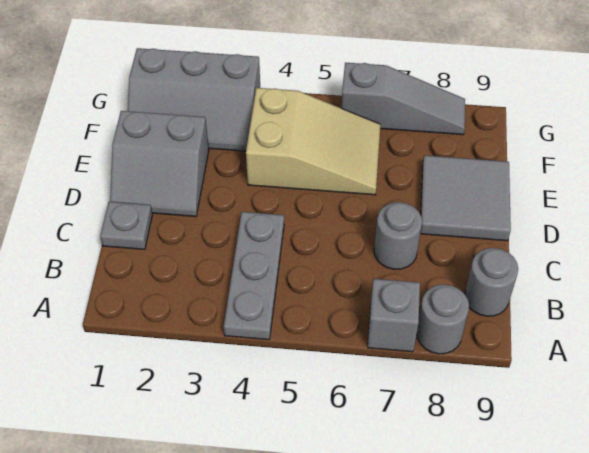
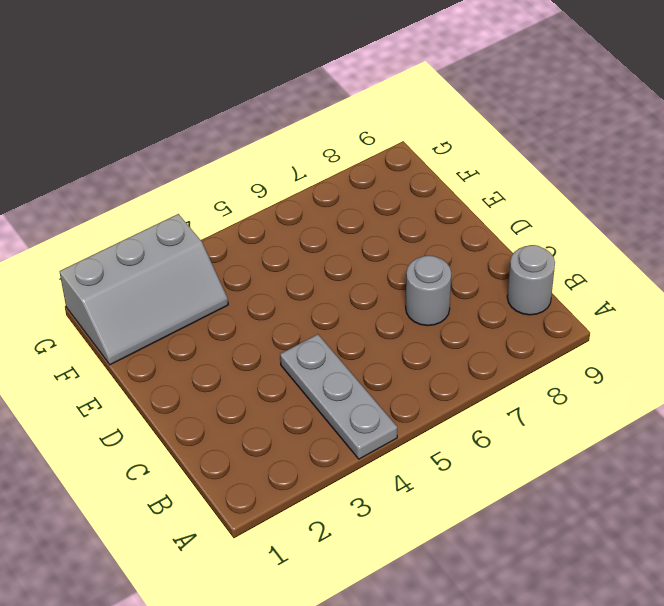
none -> grey brick A7 level 1
none -> grey round brick A8 level 1

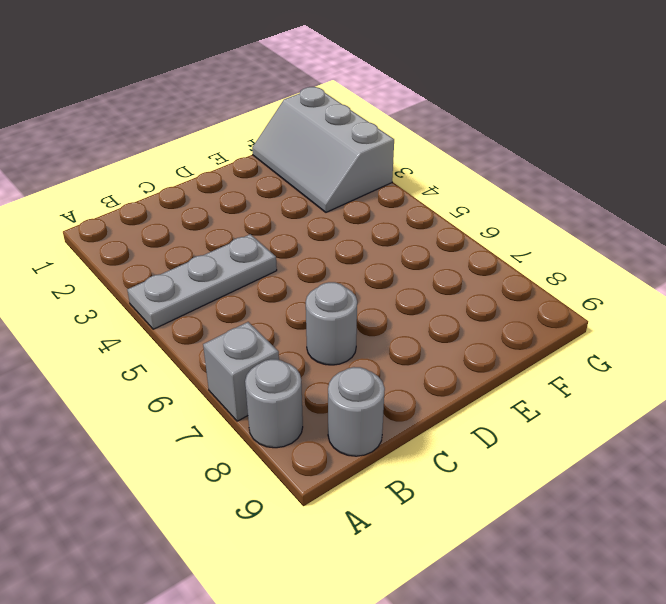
none -> grey plate C1 level 1
none -> grey slope D1:E2 level 1 top E

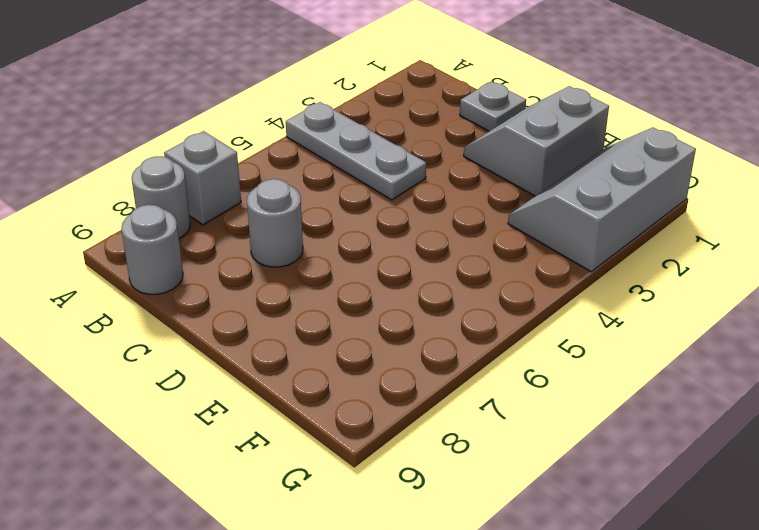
none -> grey tile D8:E9 level 1
none -> tan slope E4:F6 level 1 top 4

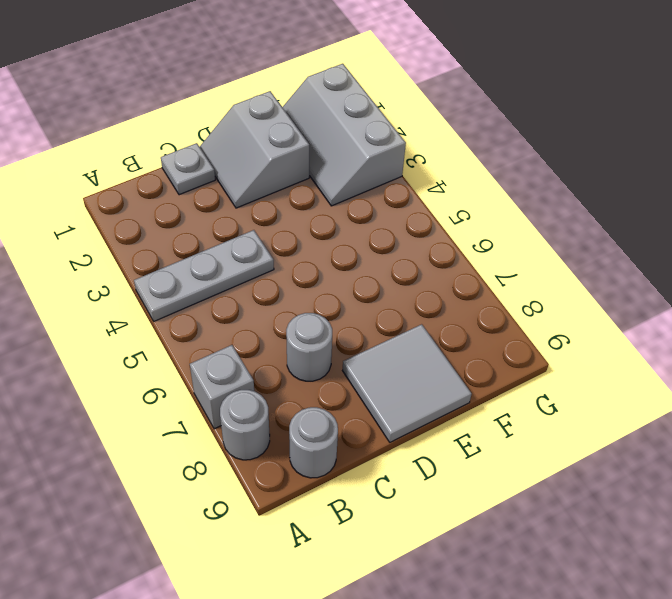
none -> tan slope E4:F6 level 1 top 4
none -> grey slope G6:G8 level 1 top 6

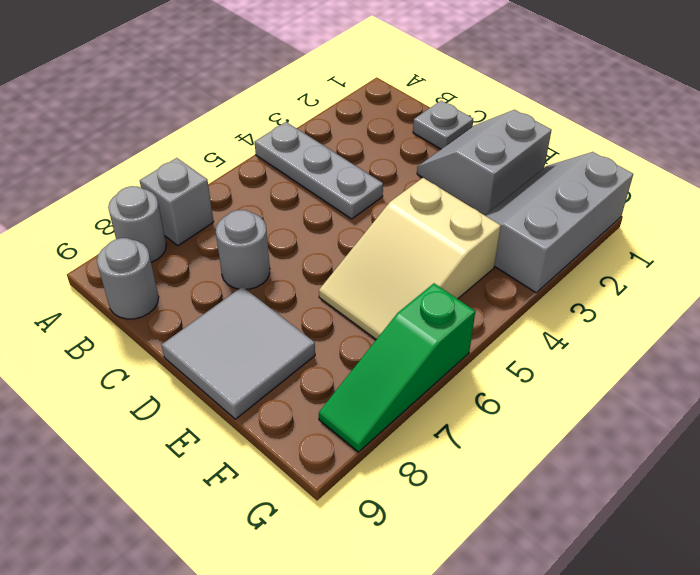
green slope G6:G8 level 1 top 6 -> grey slope G6:G8 level 1 top 6

